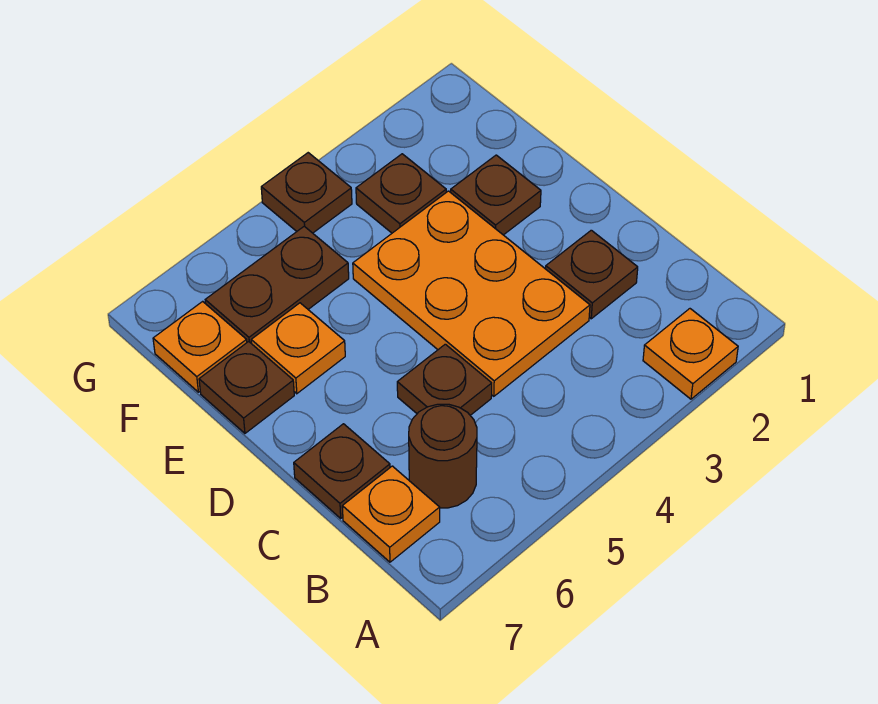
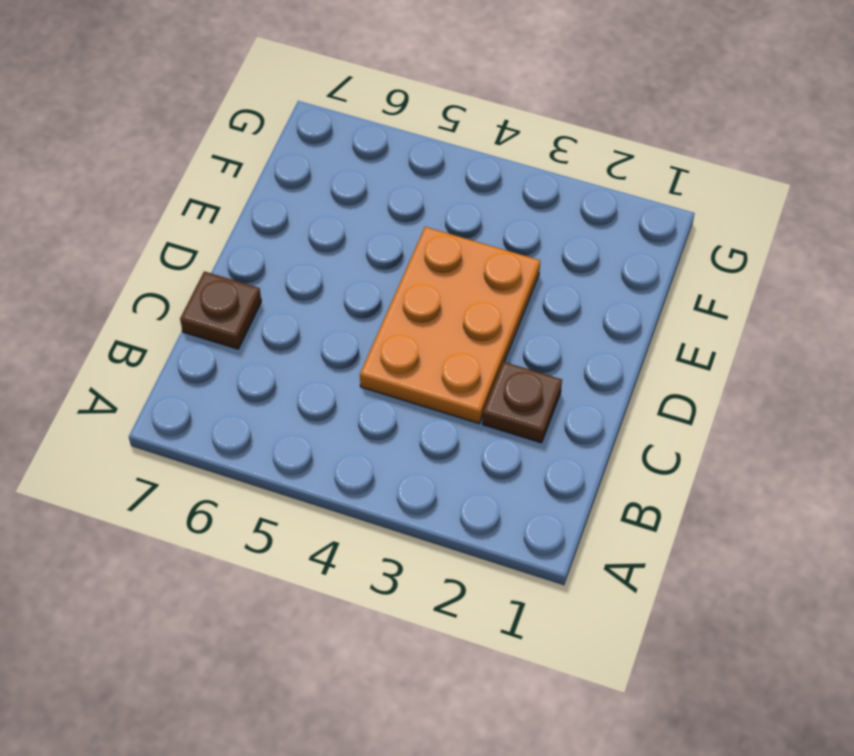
none -> orange plate A2 level 1
none -> brown round brick B6 level 1
none -> orange plate B7 level 1

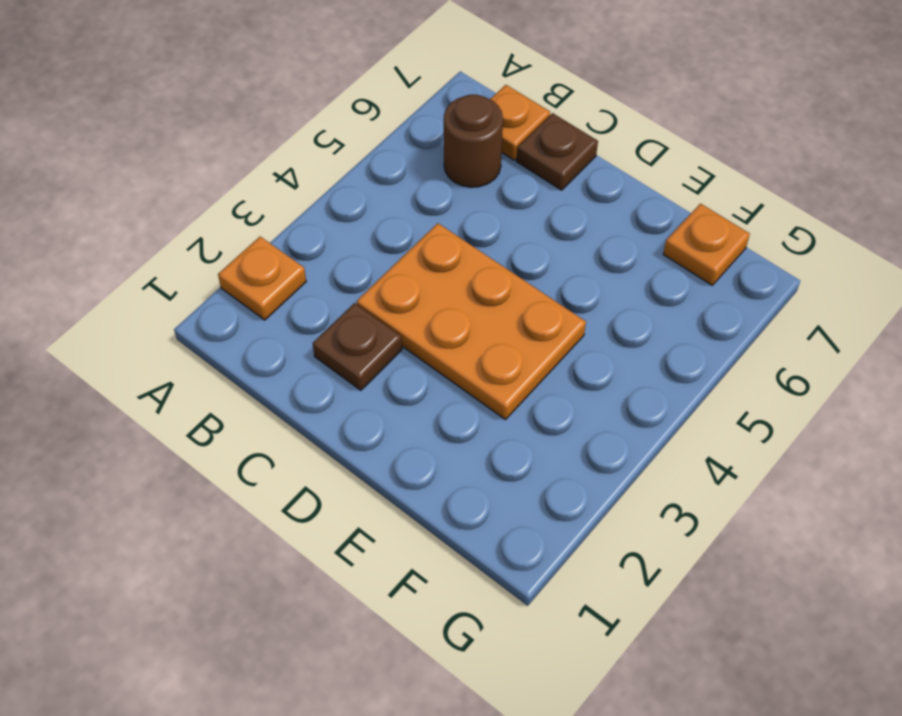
none -> brown plate C5 level 1
none -> brown plate E2 level 1
none -> orange plate E6 level 1

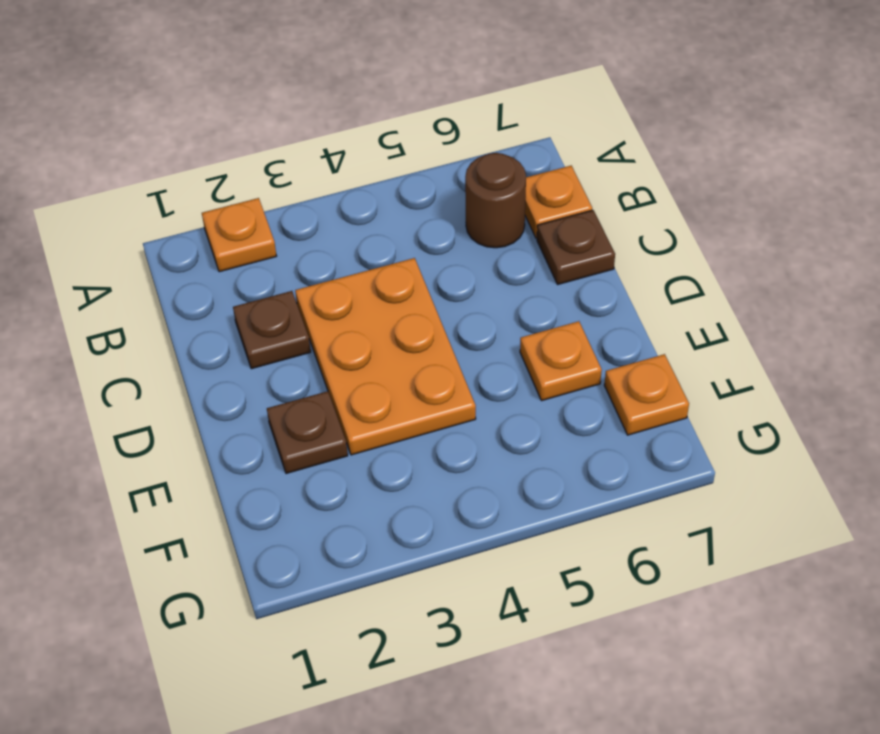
none -> brown plate C5 level 1
none -> brown plate E7 level 1
none -> brown plate F3 level 1

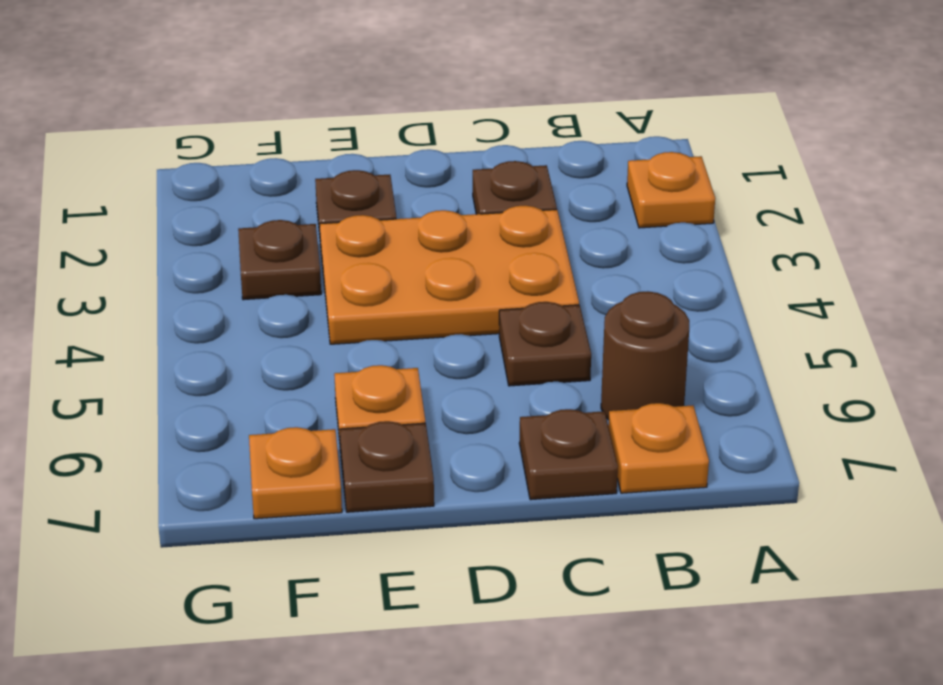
none -> brown plate F5:F6 level 1
none -> brown plate G4 level 1

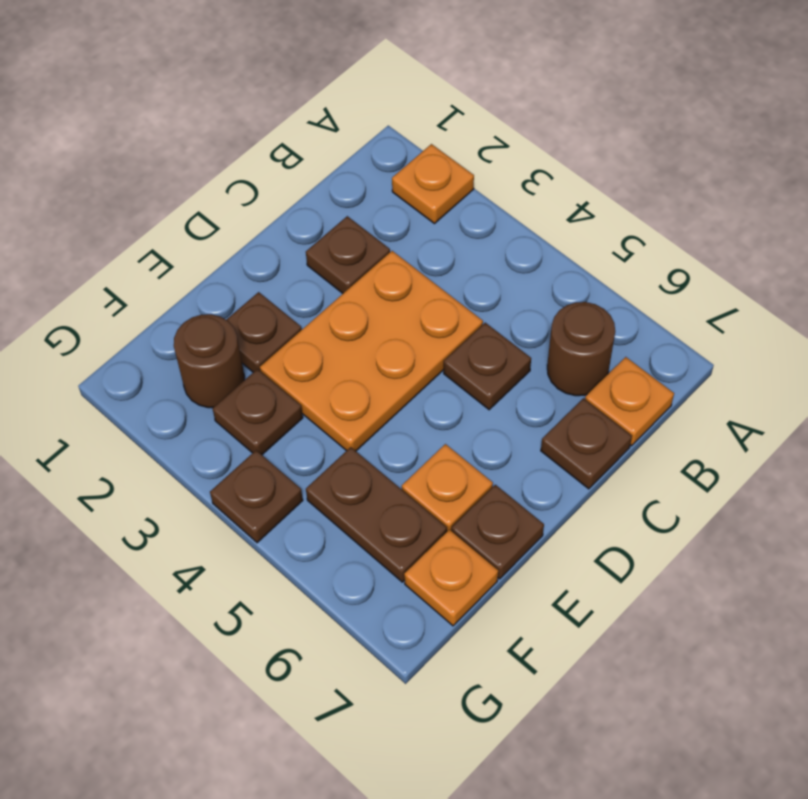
brown round brick F2 level 1 -> none

